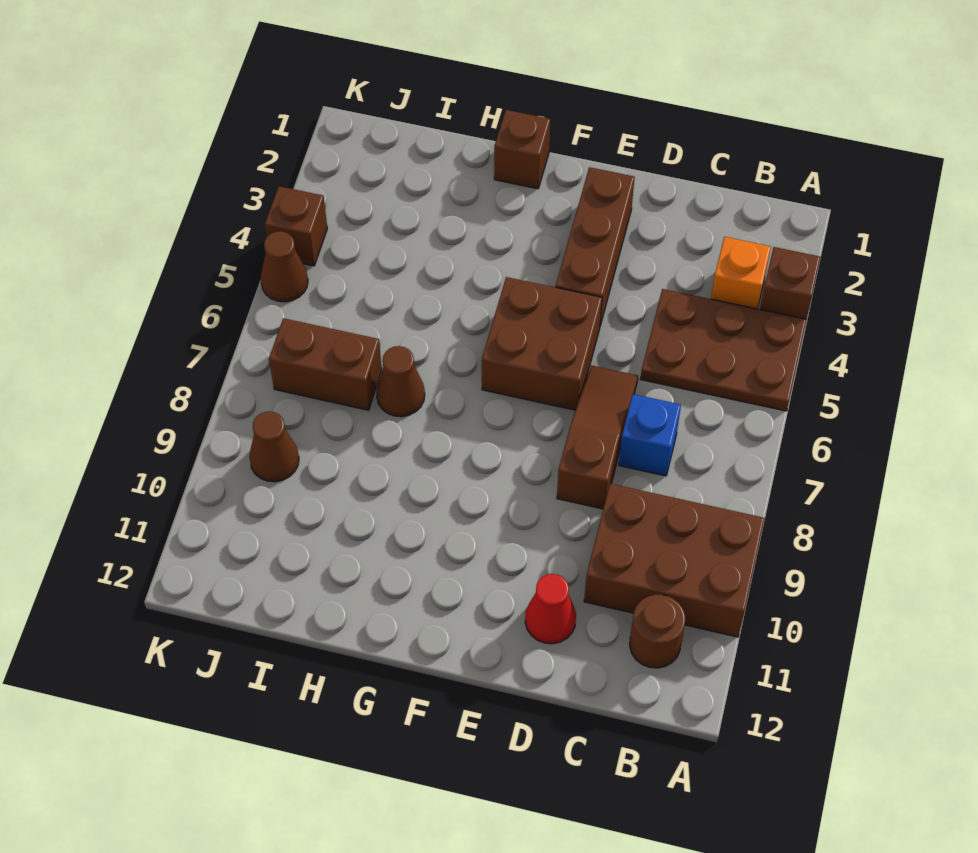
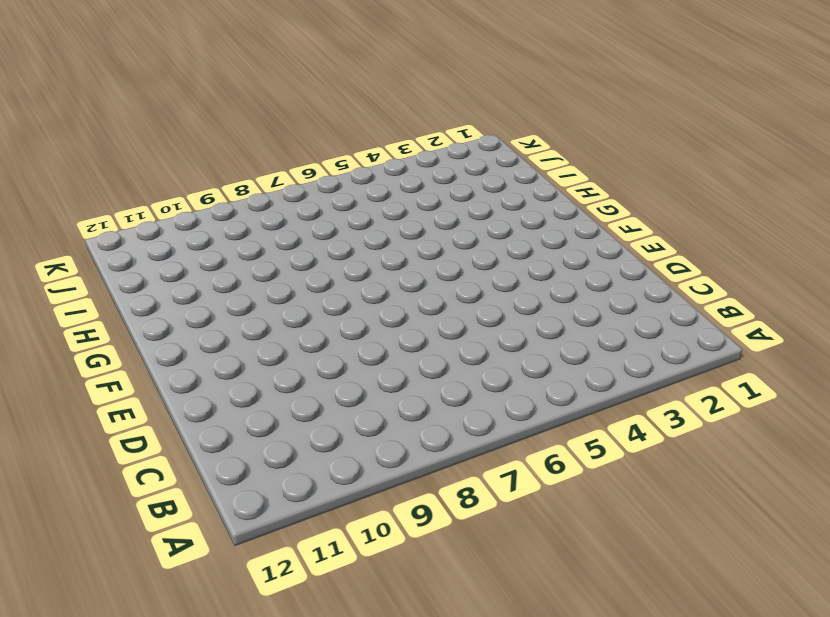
none -> brown brick A3 level 1
none -> brown plate A4:C5 level 1
none -> brown brick A9:C10 level 1

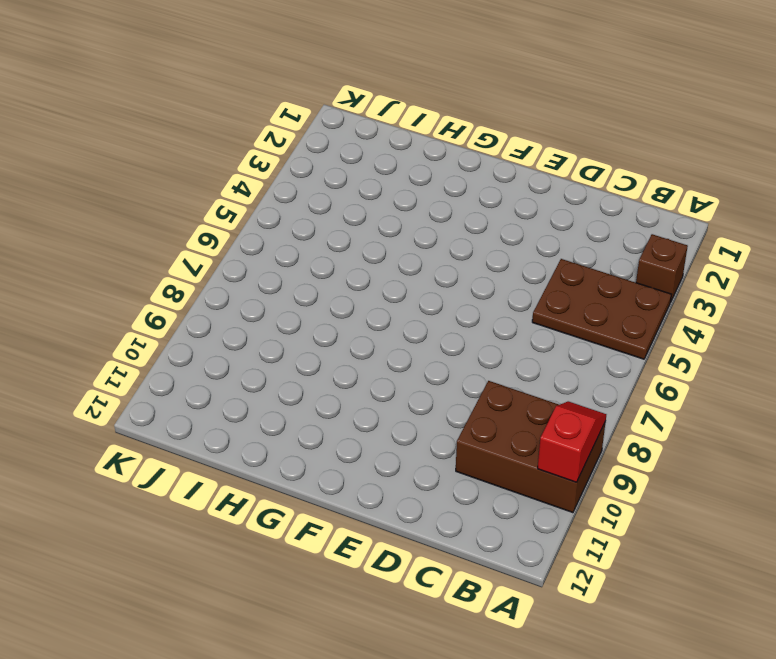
red slope A9:A10 level 2 top 10 -> none
none -> orange brick B3 level 1
none -> brown round brick B11 level 1
none -> blue brick C7 level 1

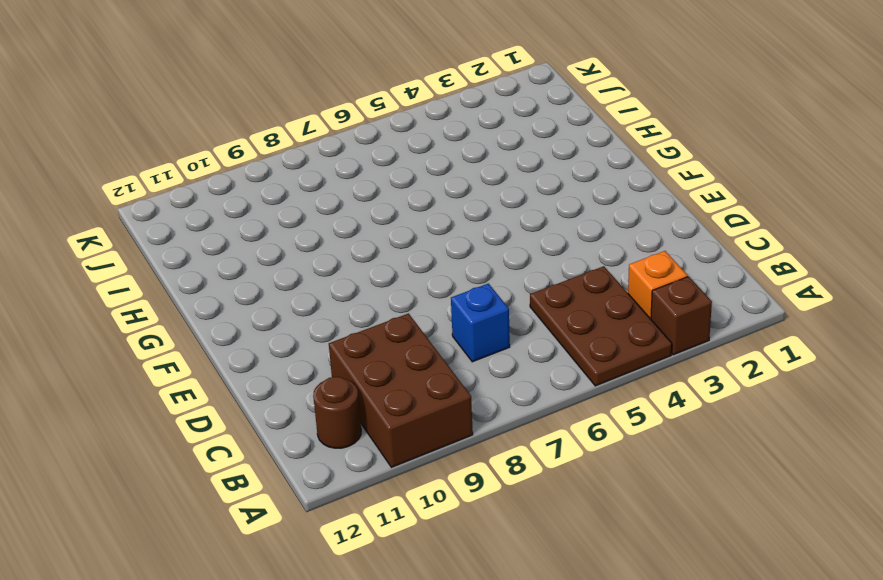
none -> brown slope D6:D8 level 1 top 8
none -> red cone D11 level 1
none -> brown brick E2:E4 level 1

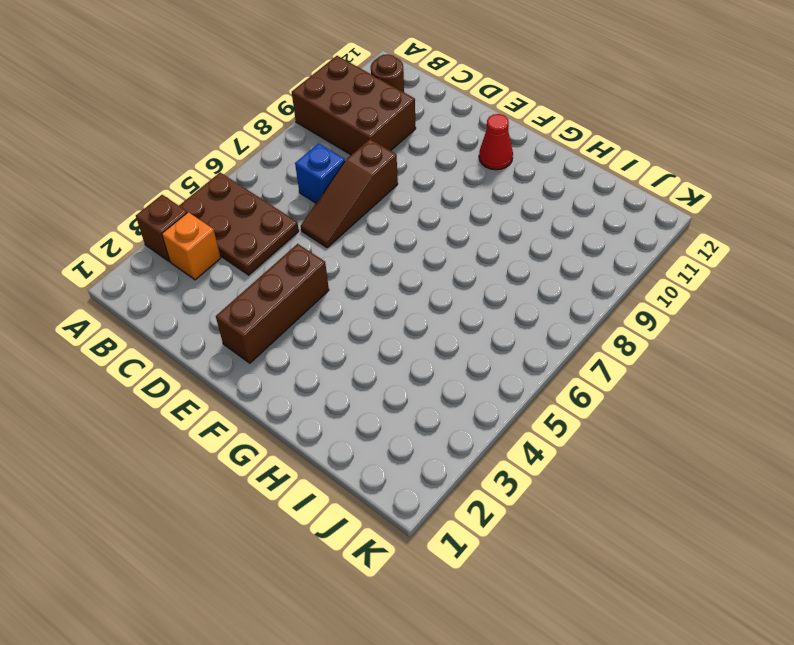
red cone F11 level 1 -> red cone D11 level 1
none -> brown brick E5:F6 level 1
none -> brown brick G1 level 1
none -> brown cone H7 level 1

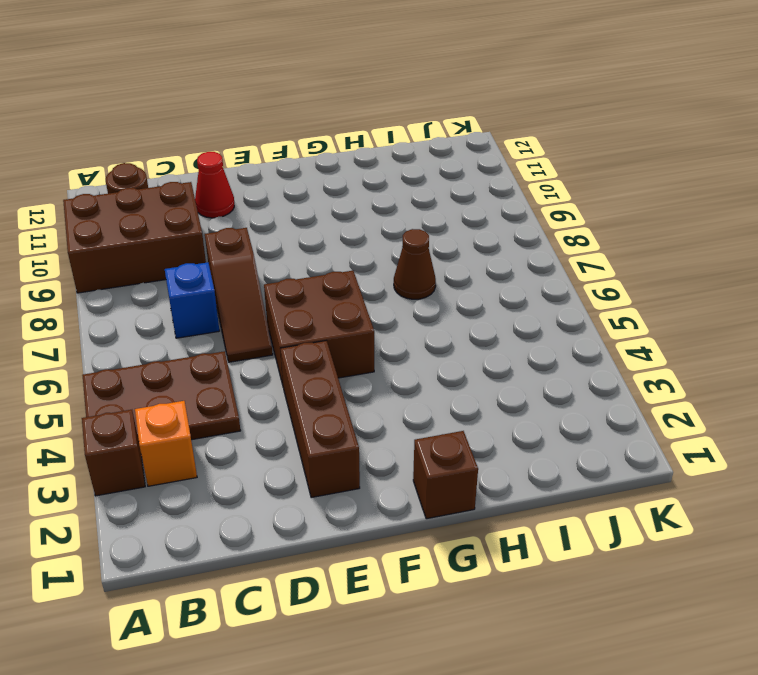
none -> brown brick I7:J7 level 1
none -> brown cone J9 level 1
none -> brown brick K4 level 1

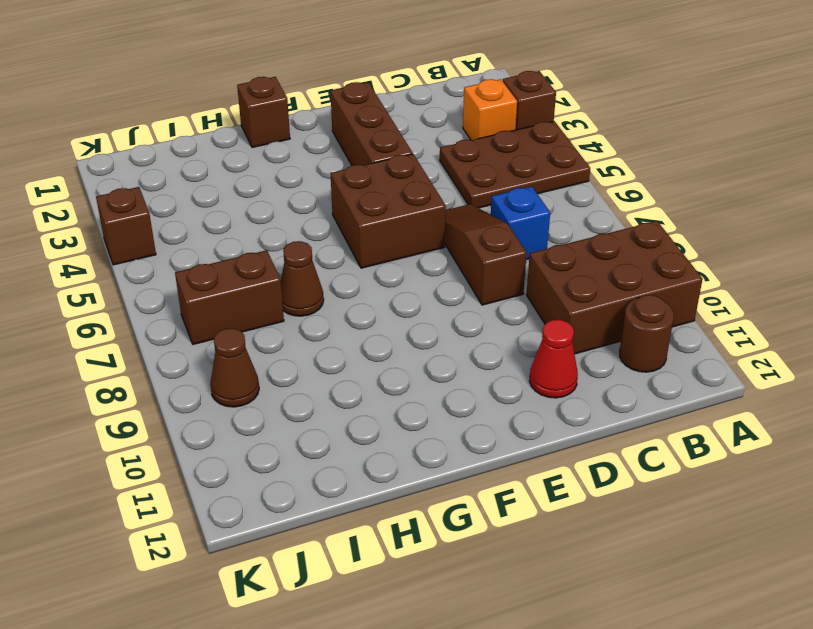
none -> brown cone K5 level 1

